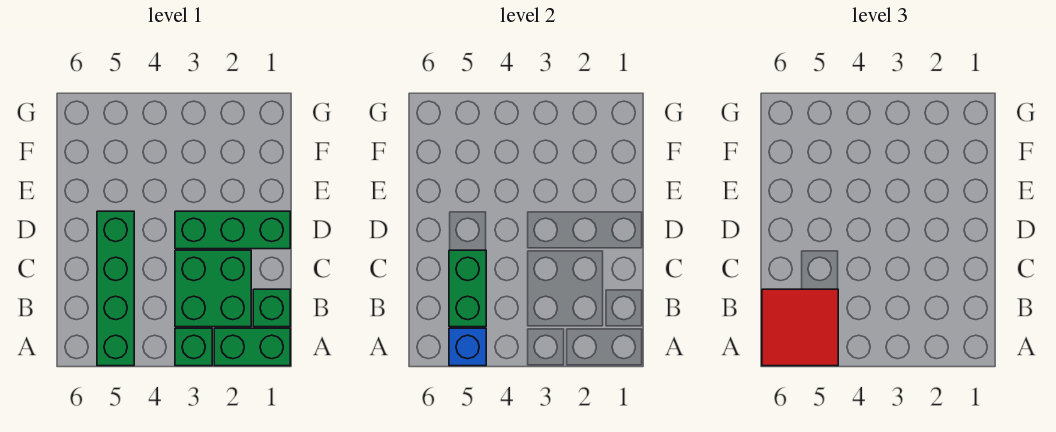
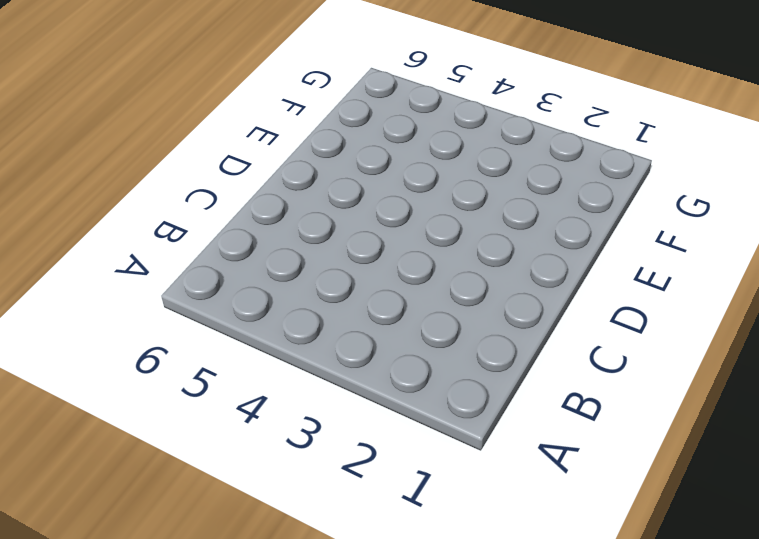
none -> green brick A1:A2 level 1
none -> green brick A3 level 1

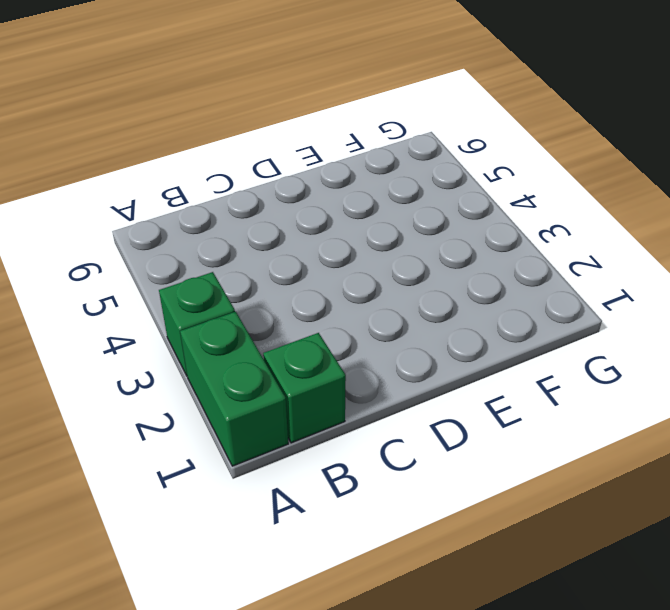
none -> green brick A5:D5 level 1
none -> green brick B2:C3 level 1

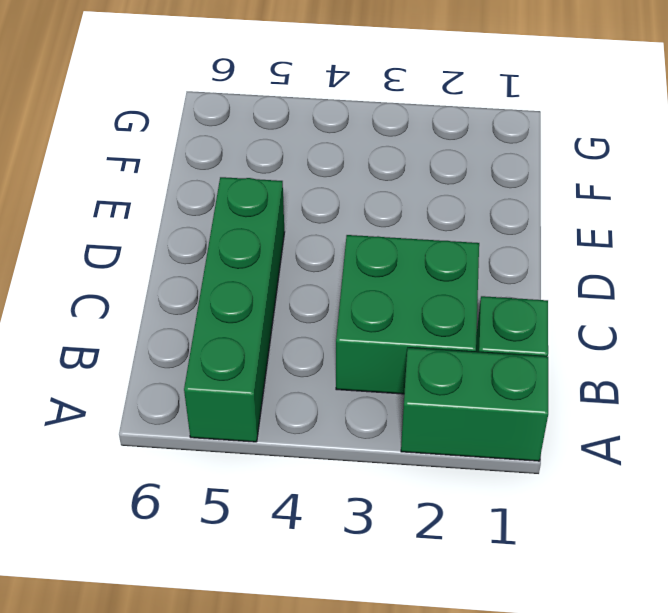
none -> green brick A3 level 1
none -> green brick D1:D3 level 1

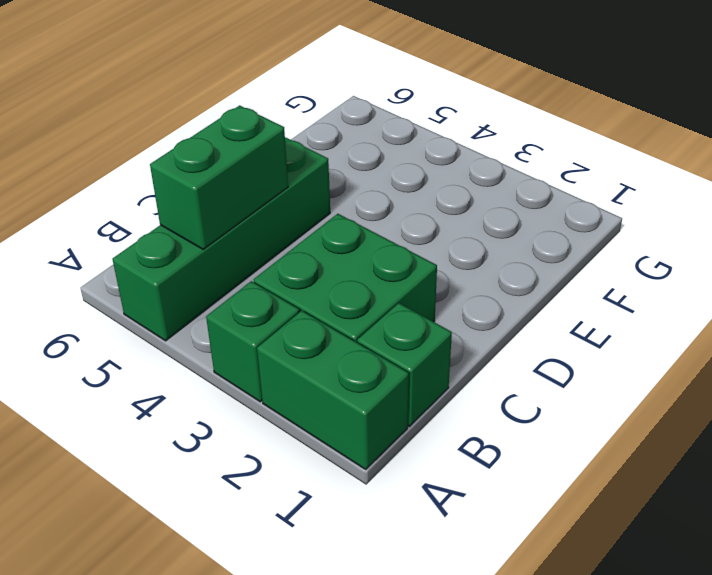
none -> green brick D1:D3 level 1
none -> blue brick A5 level 2

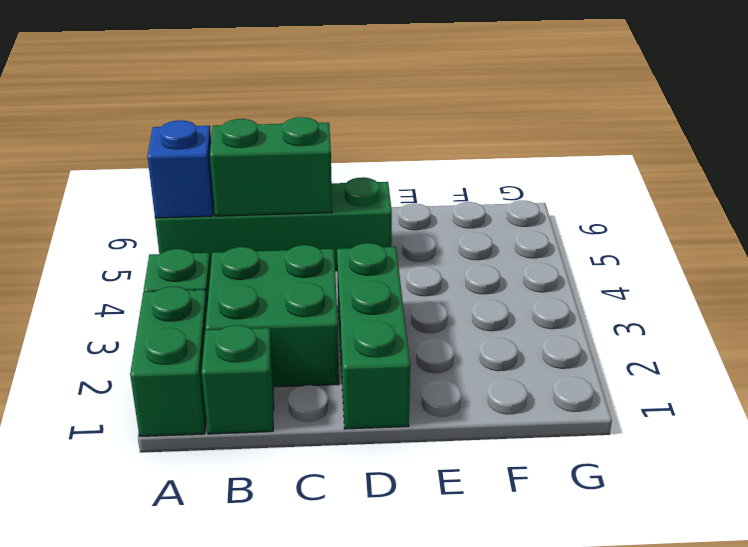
none -> red tile A5:B6 level 3

